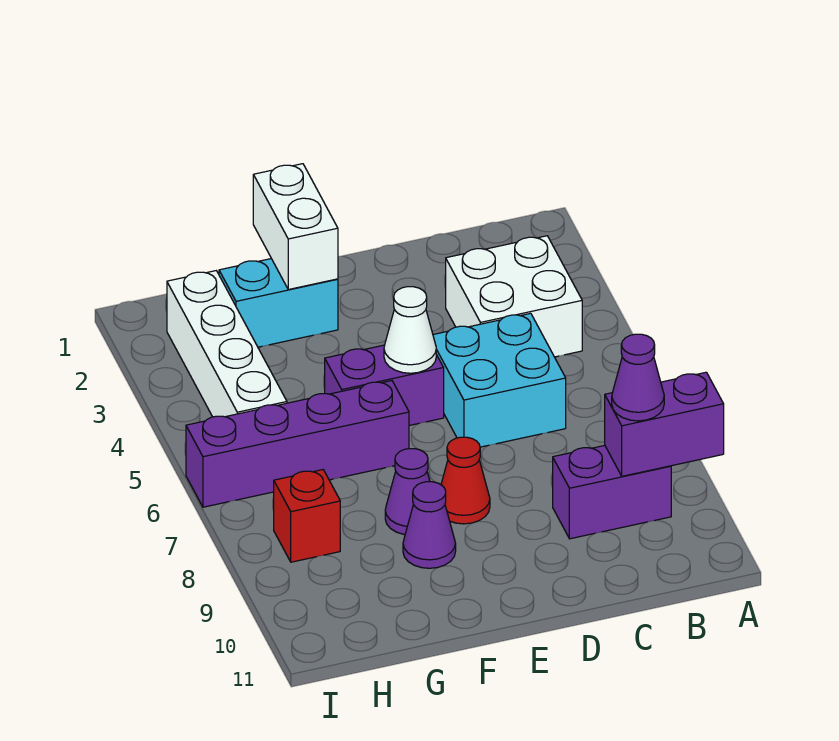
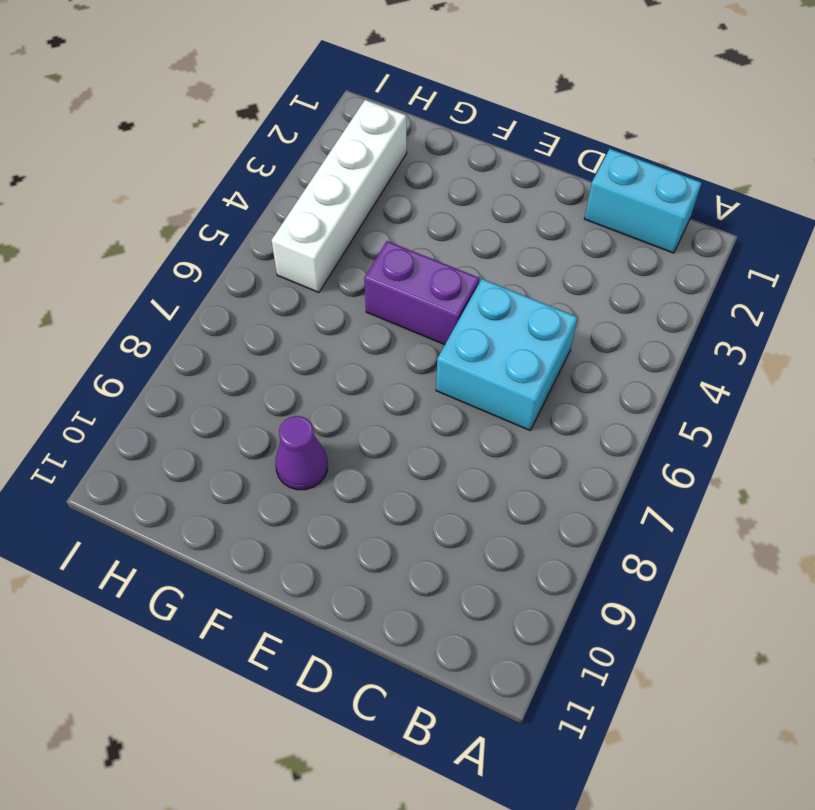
cyan brick B1:C1 level 1 -> cyan brick F2:G2 level 1
none -> white brick B3:C4 level 1
none -> purple brick B9:C9 level 1
none -> red cone E8 level 1

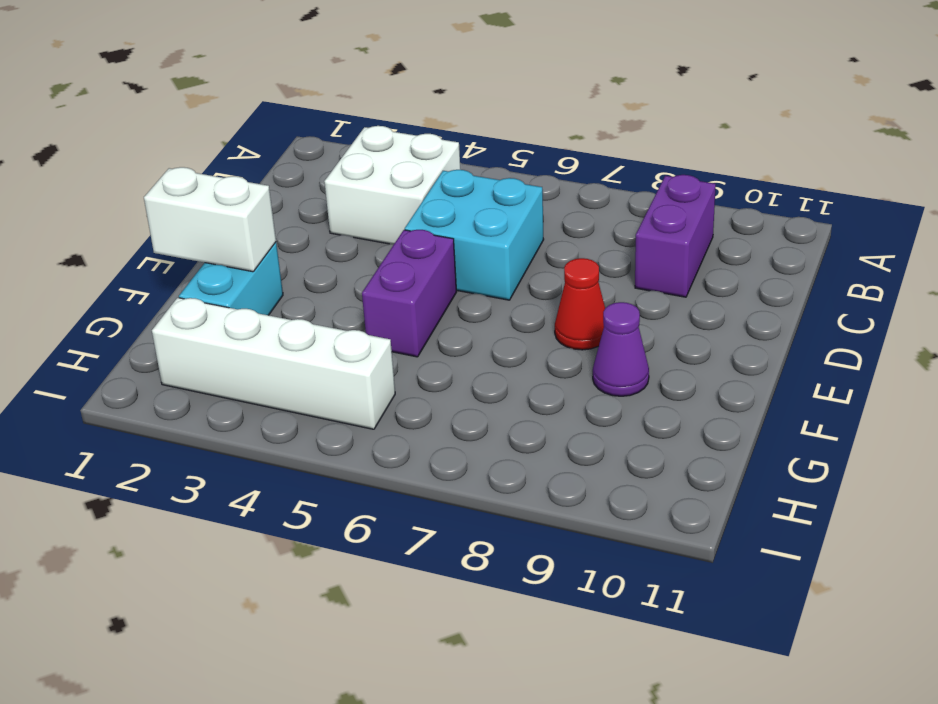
none -> purple brick F6:I6 level 1
none -> purple cone F8 level 1
none -> red brick H8 level 1

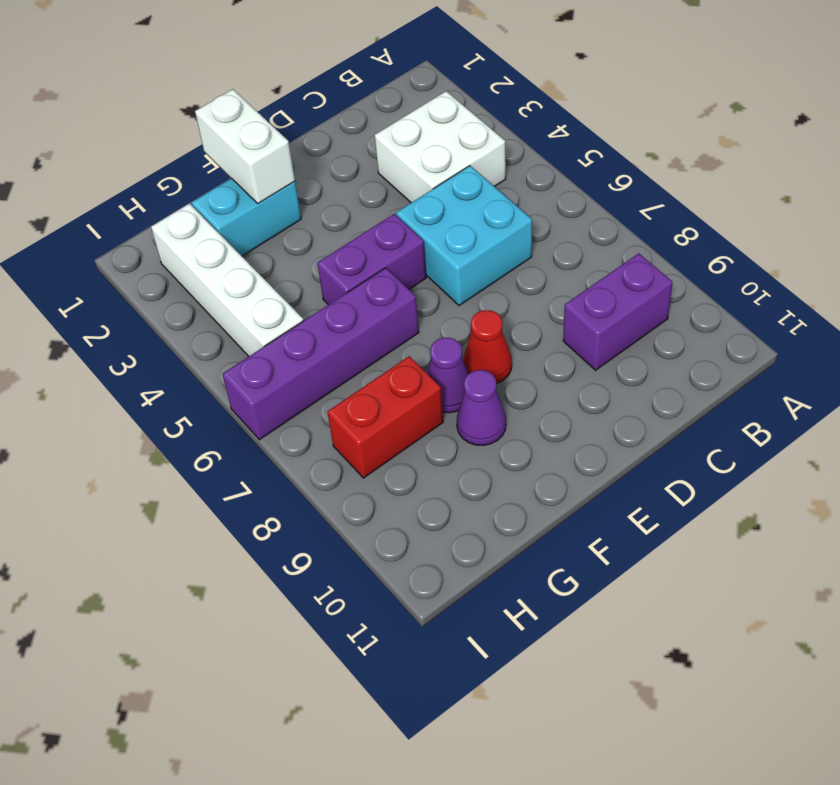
red brick G8:H8 level 1 -> red brick H8 level 1
none -> purple brick A9:B9 level 2
none -> white cone E5 level 2
none -> purple cone B9 level 3

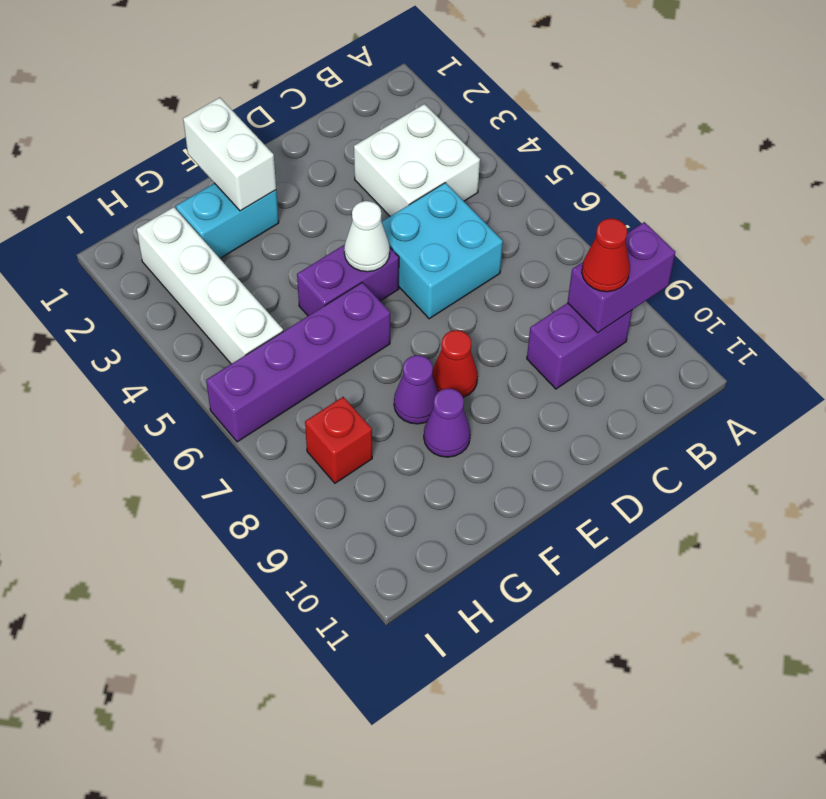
red cone B9 level 3 -> purple cone B9 level 3

